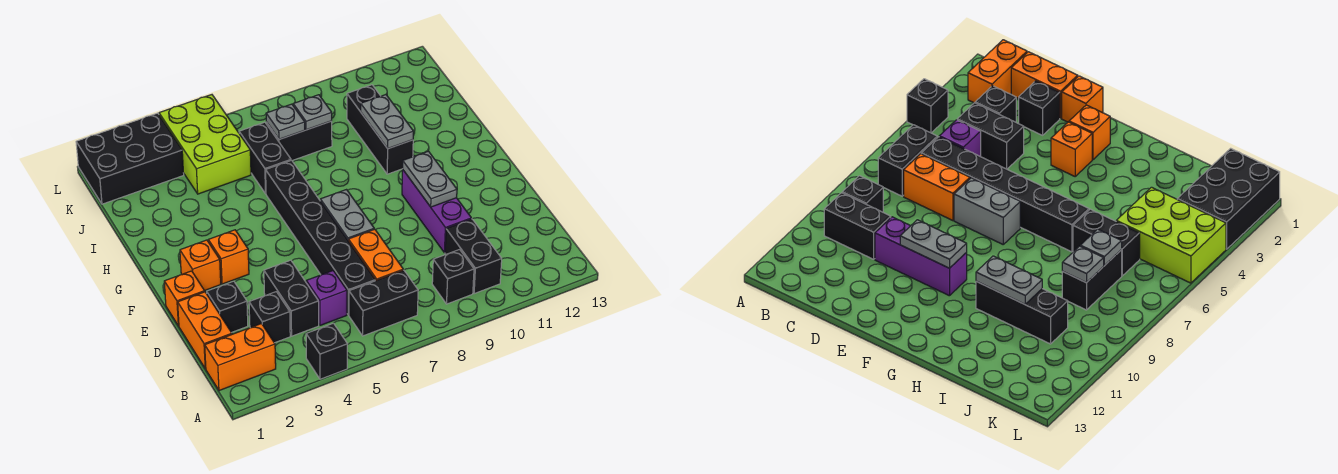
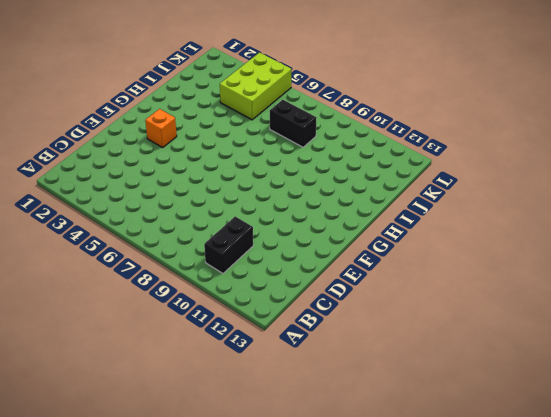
none -> black brick A4 level 1
none -> orange brick B1:B2 level 1
none -> black brick B6:B7 level 1

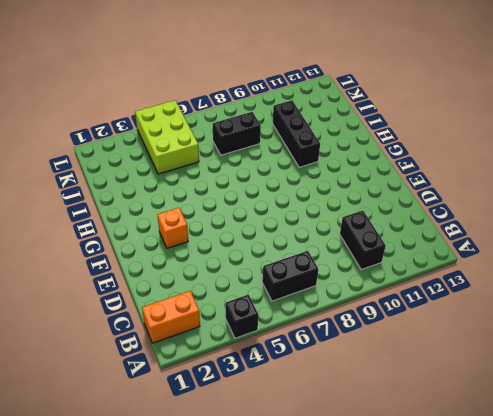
none -> black brick B9 level 1
none -> orange brick C1:D1 level 1
none -> black brick C3 level 1

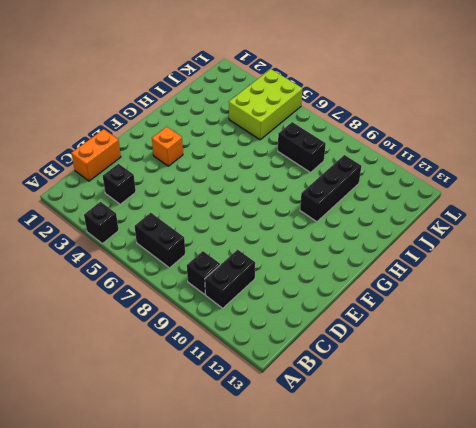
none -> orange brick B1:B2 level 1
none -> black brick C4:D4 level 1
none -> purple brick C5 level 1

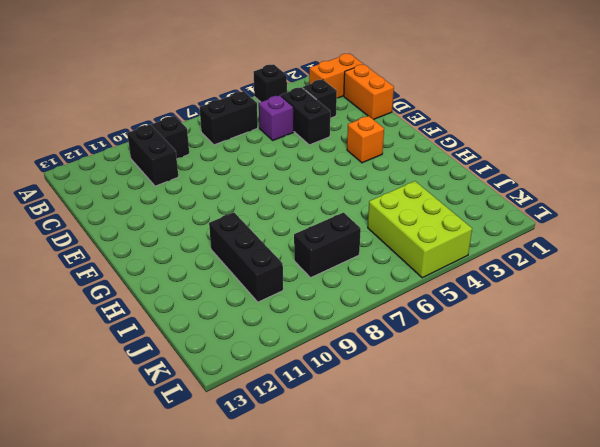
none -> black brick C6:H6 level 1
none -> orange brick C7:D7 level 1
none -> black brick D2 level 1

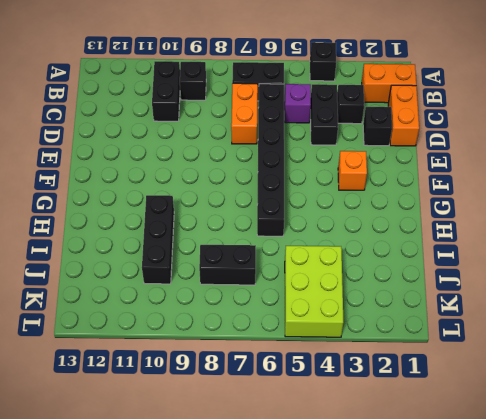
none -> purple brick D10:F10 level 1
none -> orange brick E1 level 1
none -> grey brick E7:F7 level 1

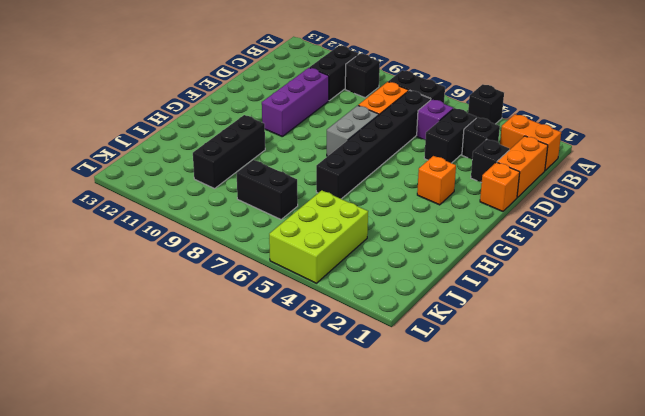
none -> orange brick F2 level 1
none -> black brick I6:J6 level 1
none -> black brick K1:L3 level 1

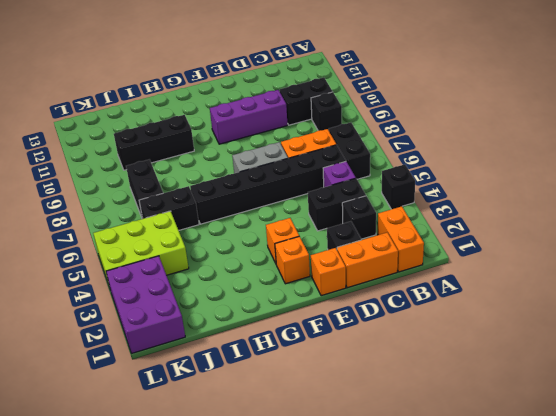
purple brick K1:L3 level 1 -> black brick K1:L3 level 1
none -> grey plate E10:F10 level 2
none -> grey plate H10:I10 level 2
none -> grey plate J7 level 2

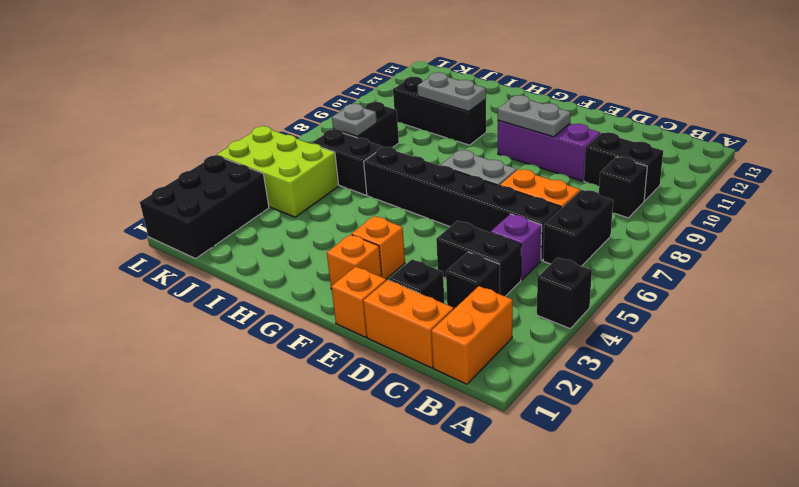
none -> grey plate J8 level 2

